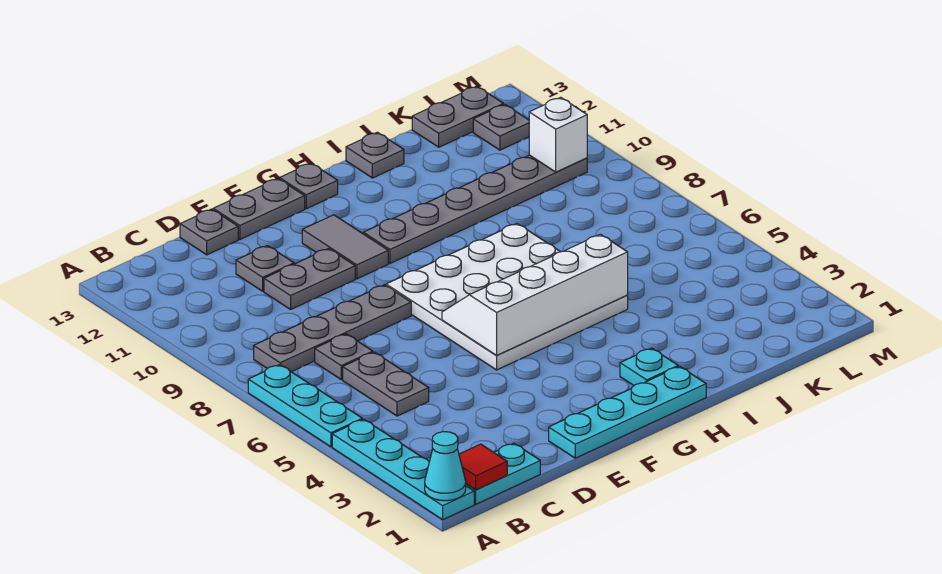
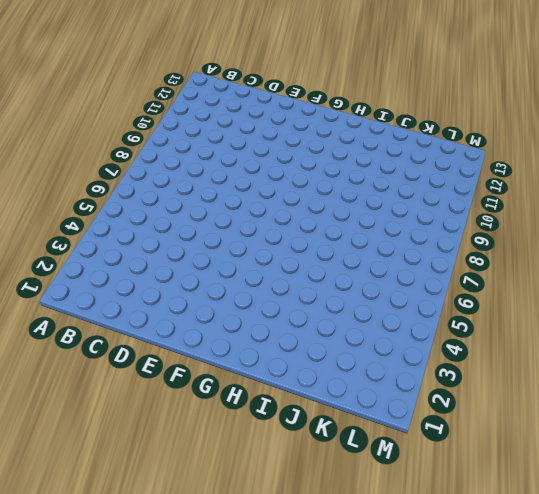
none -> cyan plate A1:A4 level 1
none -> cyan plate A5:A7 level 1
none -> cyan plate B1:C1 level 1

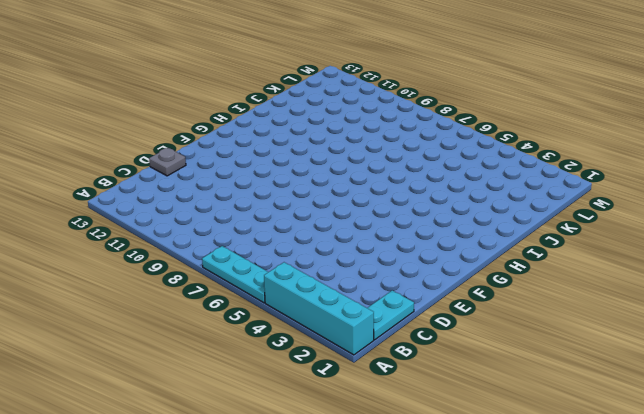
cyan brick A1:A4 level 1 -> cyan plate A1:A4 level 1
none -> grey plate B8:E8 level 1
none -> grey plate C5:C6 level 1
none -> grey plate C7 level 1

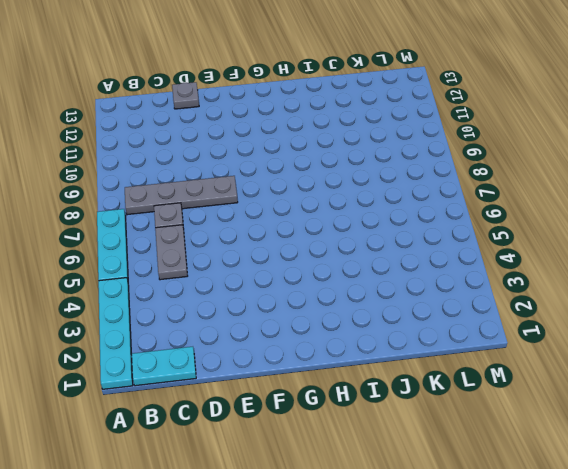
none -> grey plate D10:E10 level 1
none -> grey plate D11 level 1
none -> cyan plate E1:H1 level 1

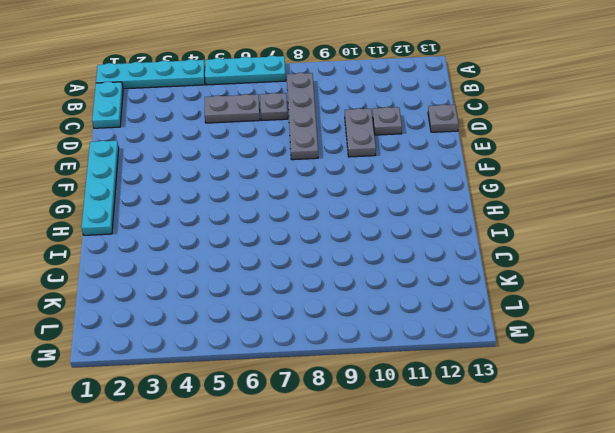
none -> grey plate E13:F13 level 1
none -> white plate F5:I8 level 1
none -> grey tile F10:F11 level 1

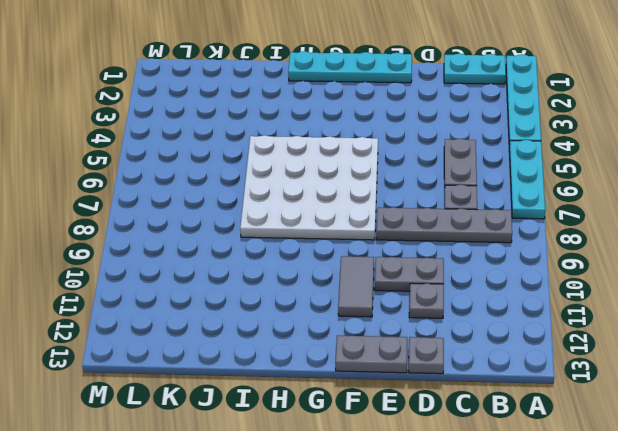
none -> grey plate G10:L10 level 1
none -> grey plate G13 level 1
none -> cyan plate H2 level 1

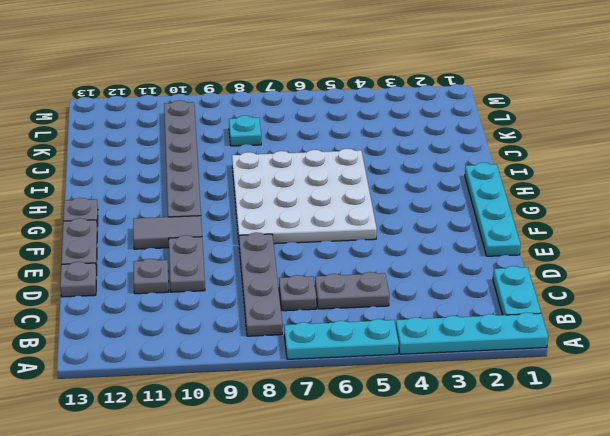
cyan plate K8 level 1 -> cyan plate H2 level 1
none -> grey plate I13 level 1
none -> grey plate K13:L13 level 1
none -> grey plate L12 level 1

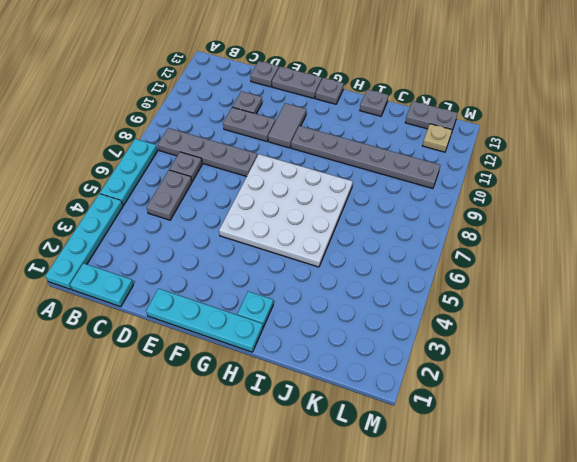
tan plate L12 level 1 -> grey plate L12 level 1
none -> cyan cone A1 level 2
none -> red tile B1 level 2
none -> white slope F5:I6 level 2 top 5

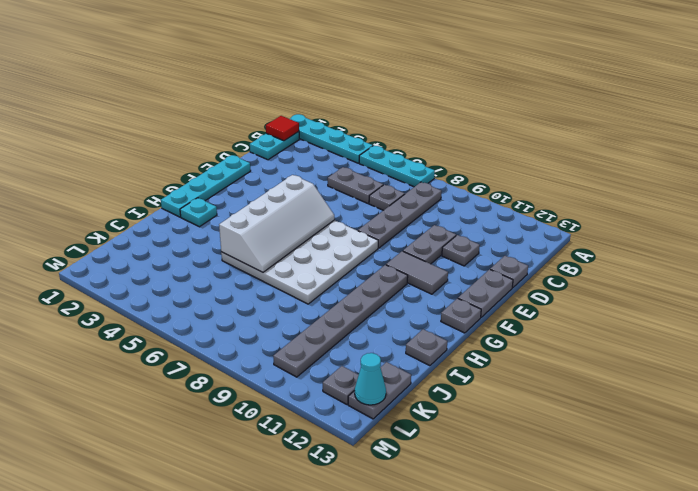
cyan cone L13 level 2 -> cyan cone A1 level 2
none -> white brick L10 level 2

